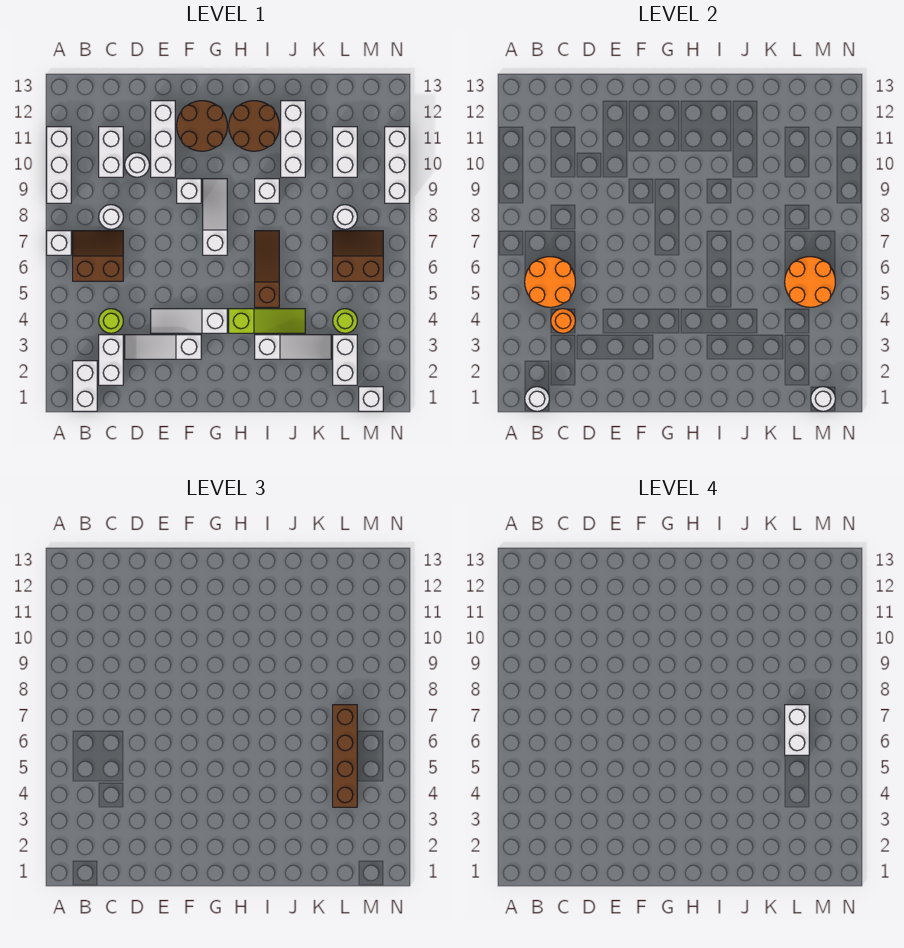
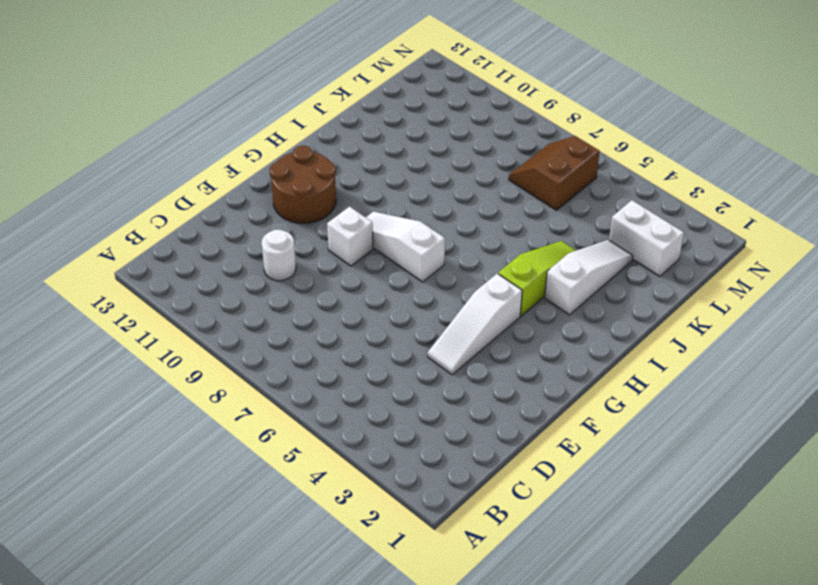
none -> white brick A7 level 1
none -> white brick A9:A11 level 1
none -> white brick B1:B2 level 1
none -> brown slope B6:C7 level 1 top 6

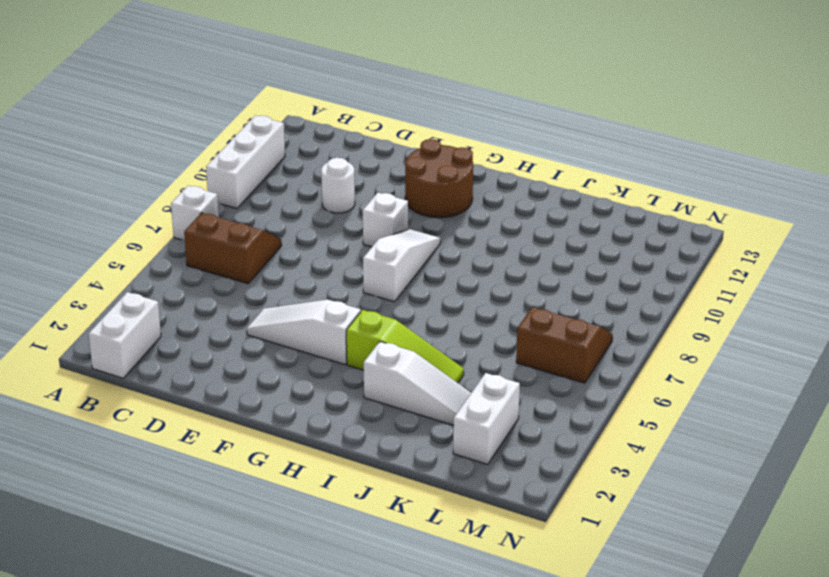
none -> white brick C2:C3 level 1
none -> lime round brick C4 level 1
none -> white round brick C8 level 1
none -> white brick C10:C11 level 1

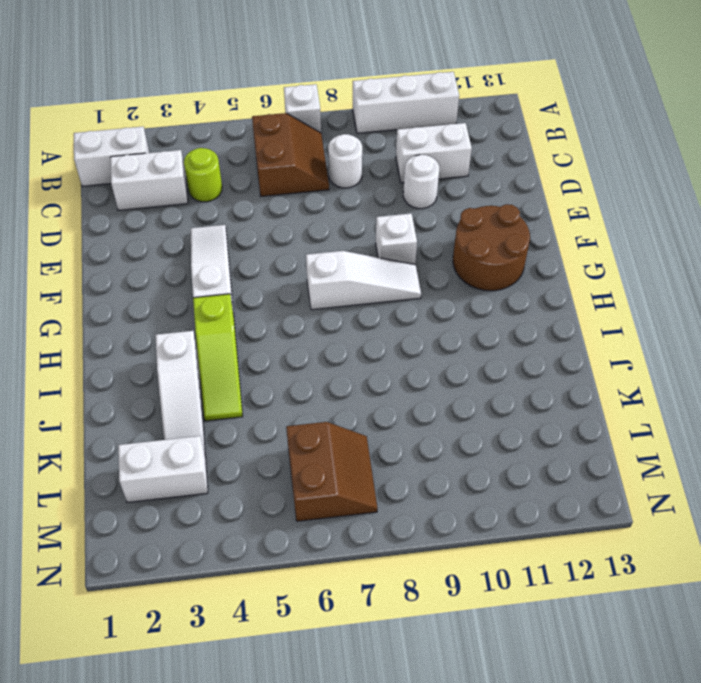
none -> white slope D3:F3 level 1 top F
none -> white brick E10:E12 level 1
none -> brown round brick H11:I12 level 1
none -> brown slope I5:I7 level 1 top 5

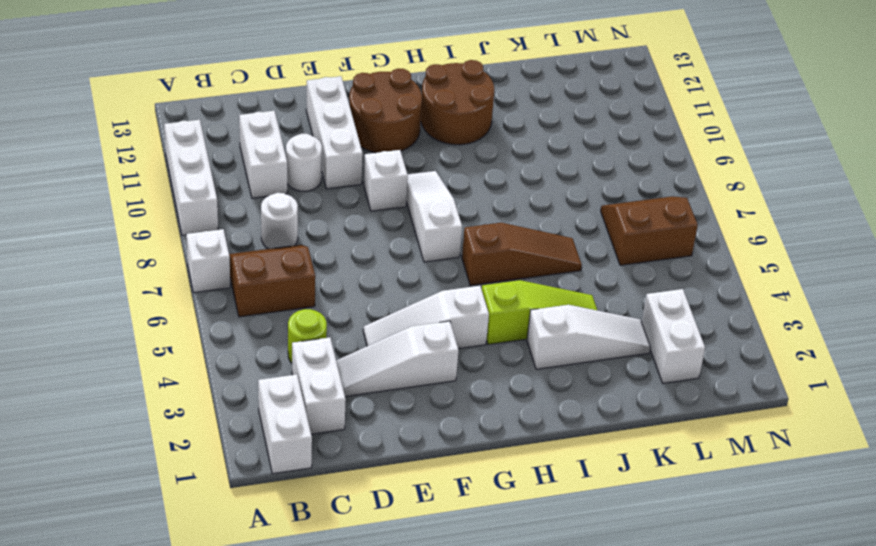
brown slope H6:J6 level 1 top H -> brown slope I5:I7 level 1 top 5
none -> white brick I9 level 1
none -> white brick J10:J12 level 1
none -> lime round brick L4 level 1
none -> white round brick L8 level 1

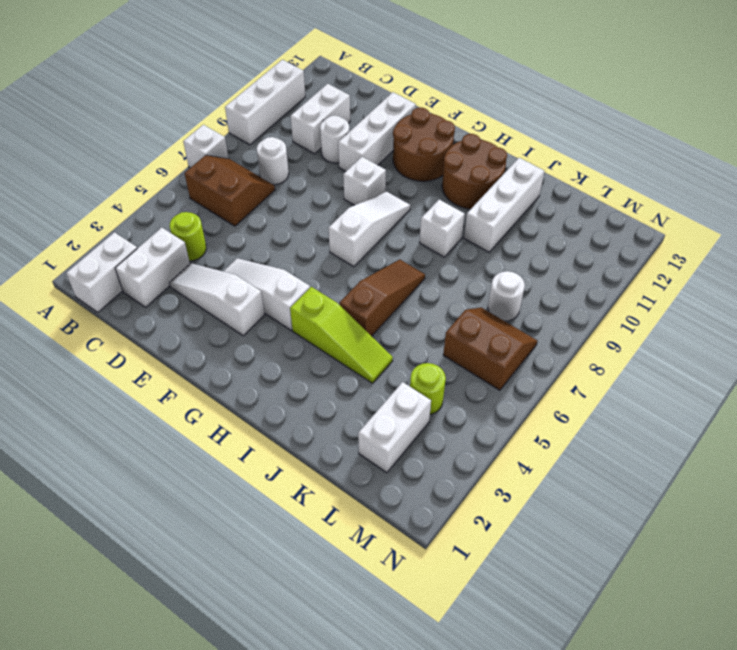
none -> white slope I3:K3 level 1 top I
none -> white brick L10:L11 level 1
none -> white brick M1 level 1
none -> white brick N9:N11 level 1

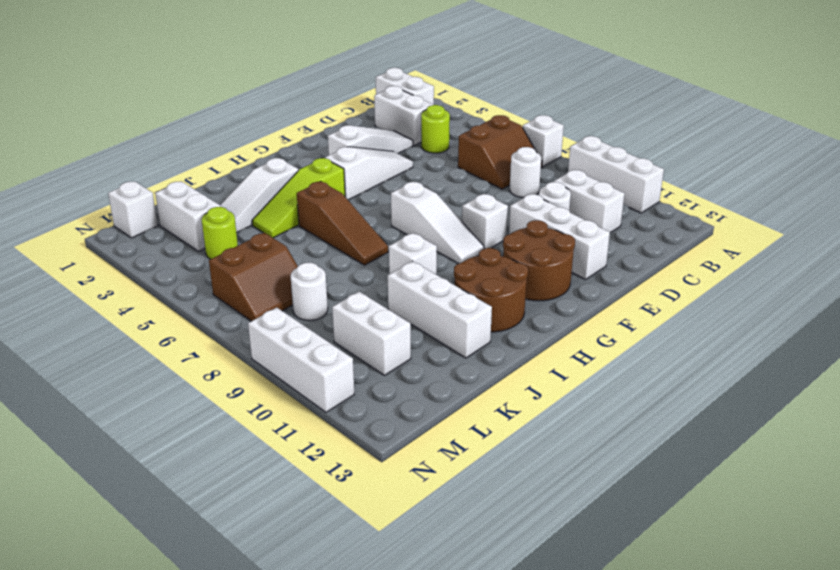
none -> white round brick B1 level 2
none -> orange round brick B5:C6 level 2
none -> orange round brick C4 level 2
none -> orange round brick L5:M6 level 2

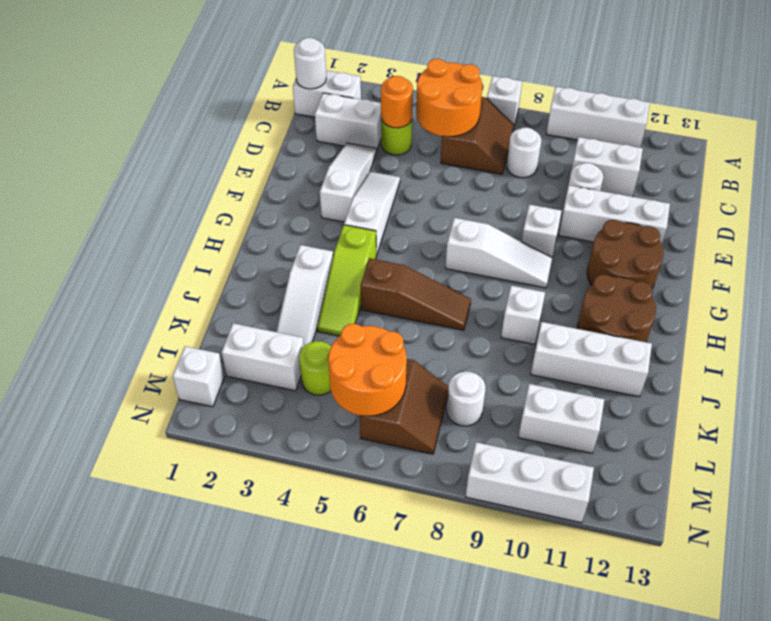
none -> white round brick M1 level 2
none -> brown brick L4:L7 level 3
none -> white brick L6:L7 level 4

